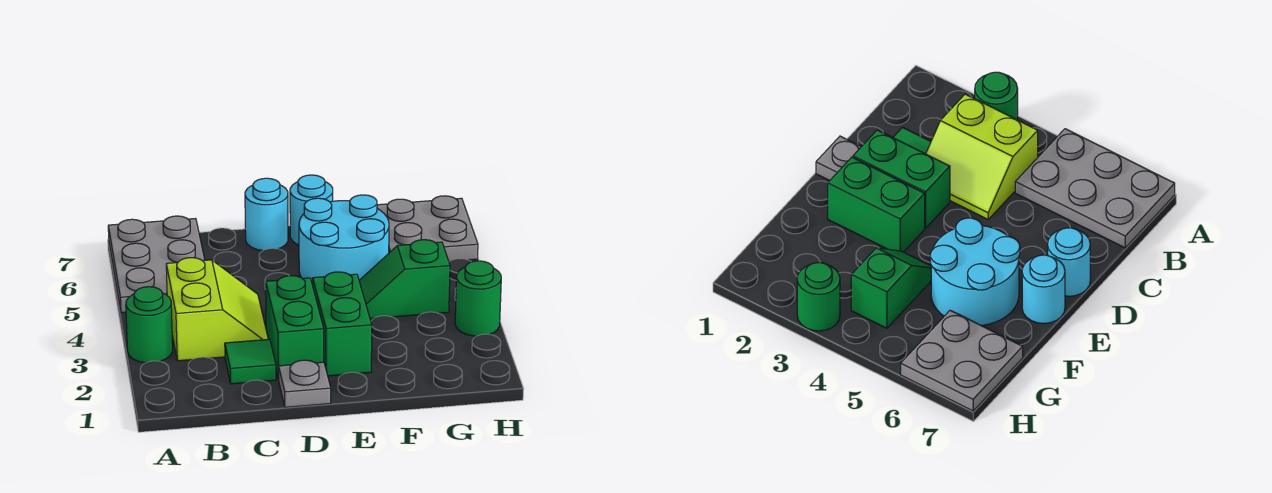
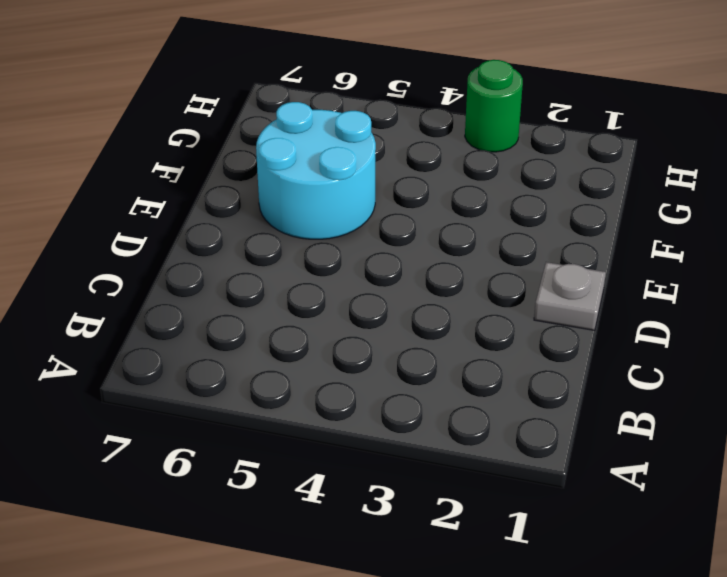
none -> green round brick A3 level 1
none -> grey plate A5:B7 level 1
none -> lime slope B3:C4 level 1 top B

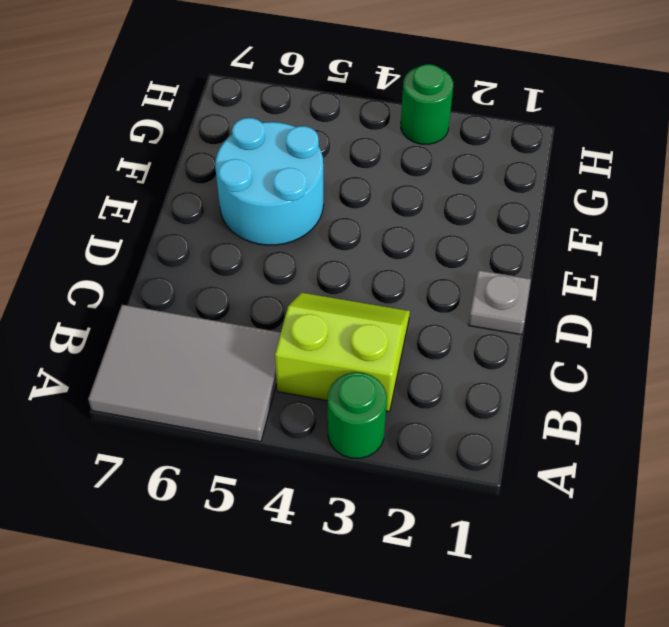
grey tile A5:B7 level 1 -> grey plate A5:B7 level 1
none -> green tile C2 level 1
none -> green brick D2:D3 level 1
none -> cyan round brick D7 level 1

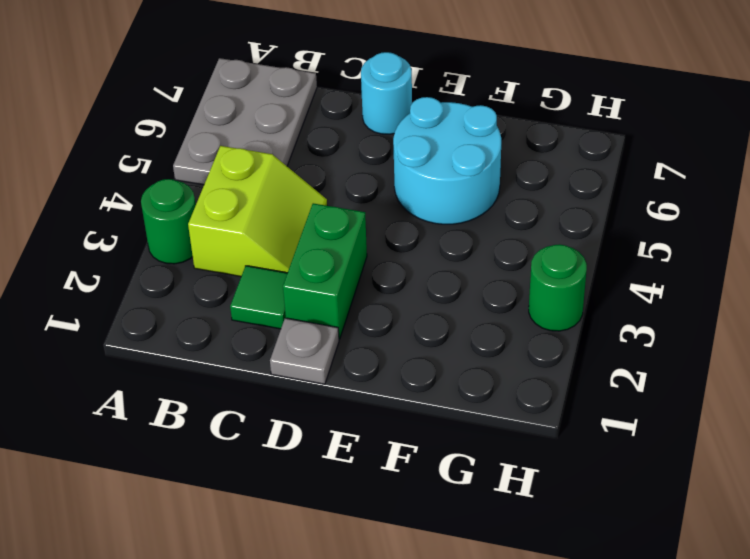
none -> green brick E2:E3 level 1
none -> cyan round brick E7 level 1
none -> green slope F4:G4 level 1 top G

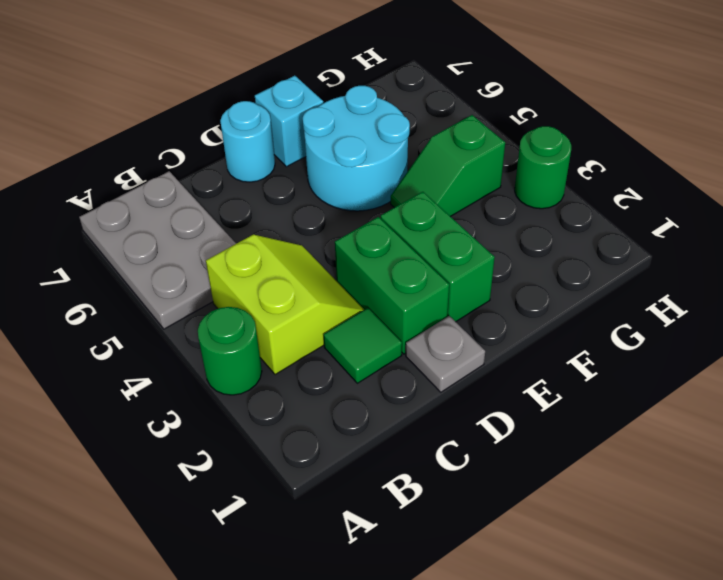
cyan brick E7 level 1 -> cyan round brick E7 level 1
none -> grey plate G6:H7 level 1

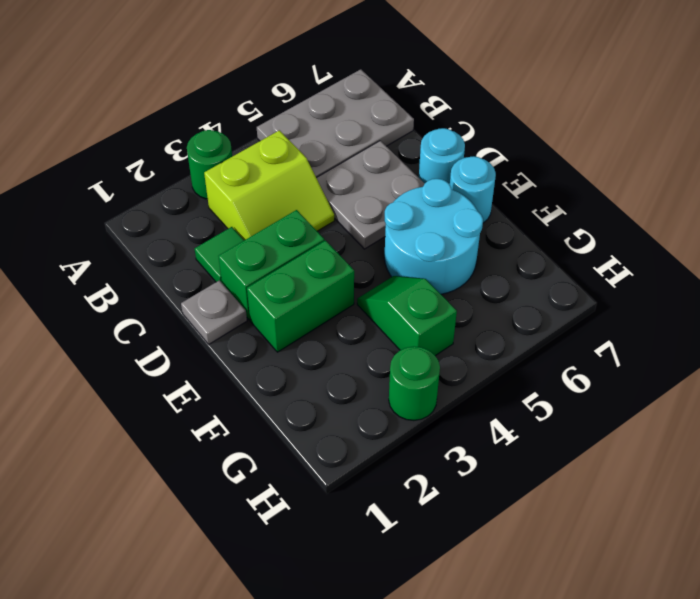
grey plate C5:D6 level 1 -> grey plate G6:H7 level 1

